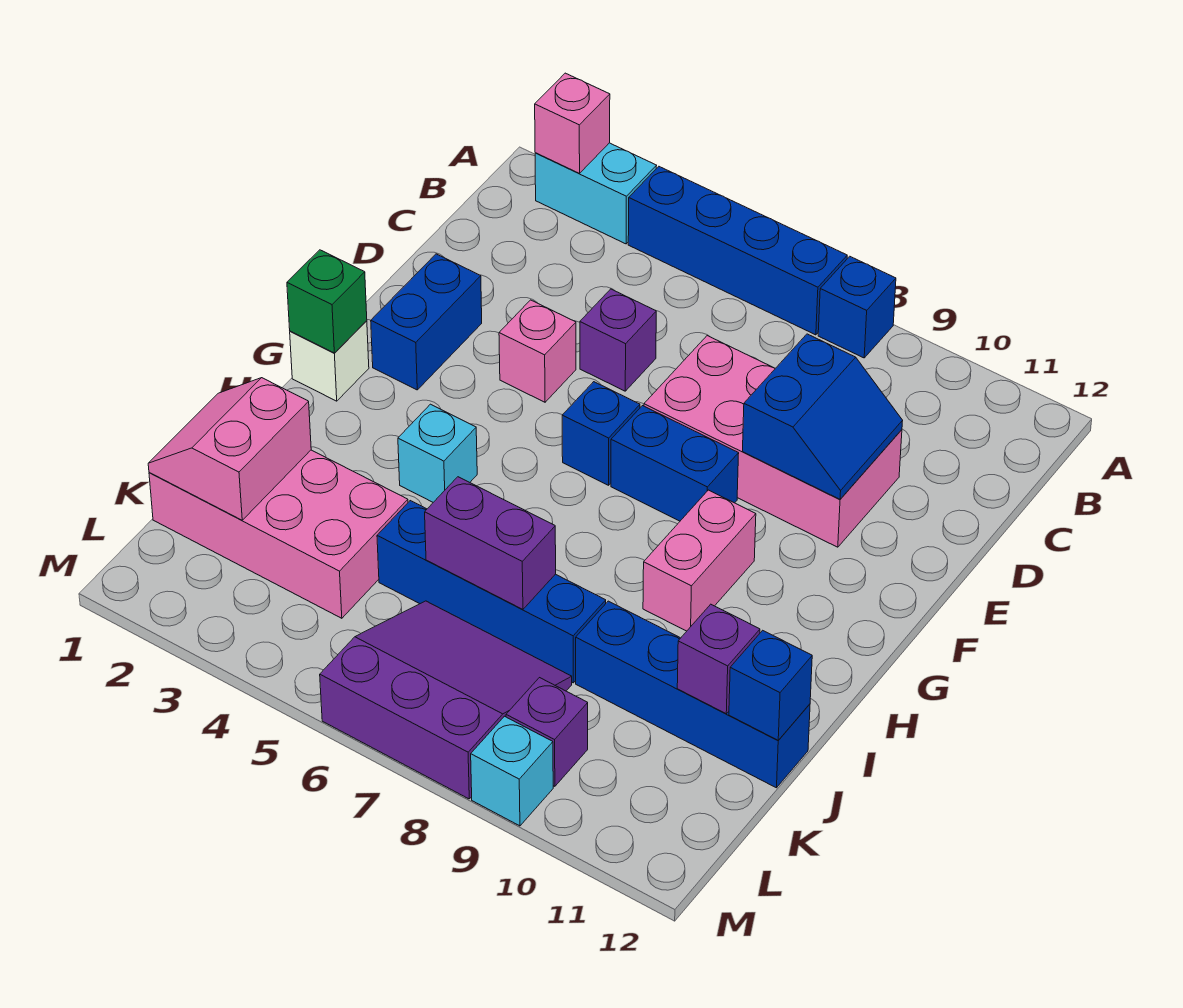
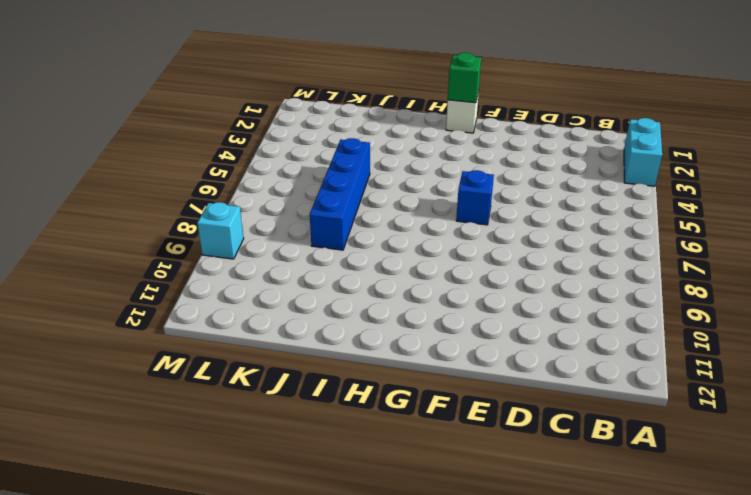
none -> blue brick A4:A7 level 1
none -> blue brick A8 level 1
none -> purple brick D5 level 1

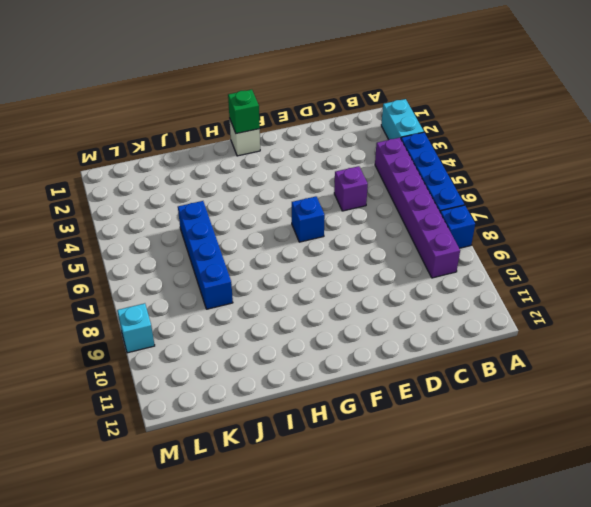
purple brick B4:B9 level 1 -> none
none -> pink brick D7:E10 level 1
none -> blue brick E2:F2 level 1
none -> pink brick E4 level 1

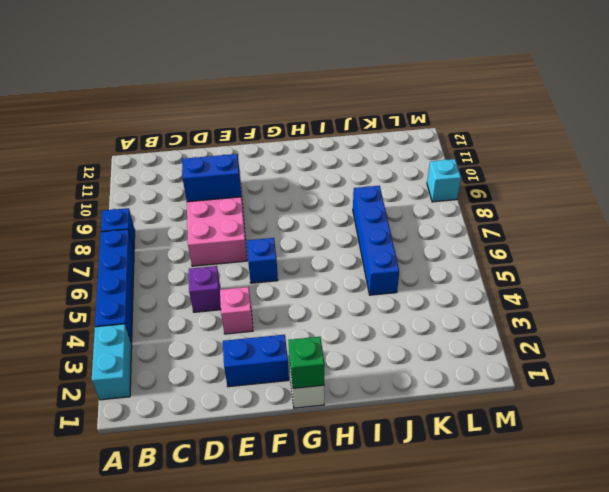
none -> blue brick F7:F8 level 1
none -> pink brick G9:H9 level 1
none -> cyan brick H4 level 1

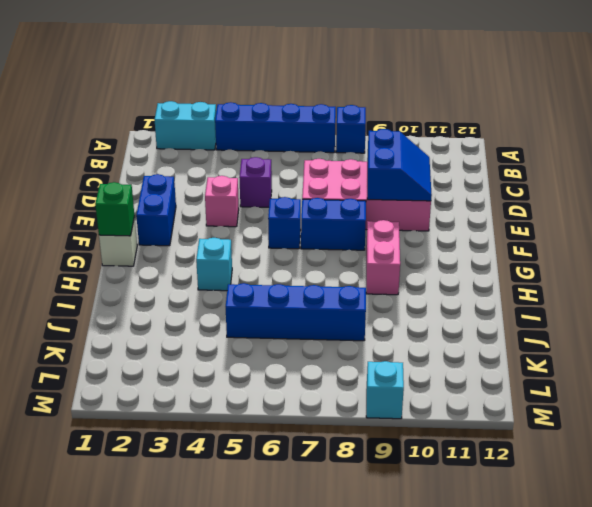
none -> pink brick J1:K4 level 1
none -> blue brick J9:J12 level 1
none -> purple slope K6:M8 level 1 top M

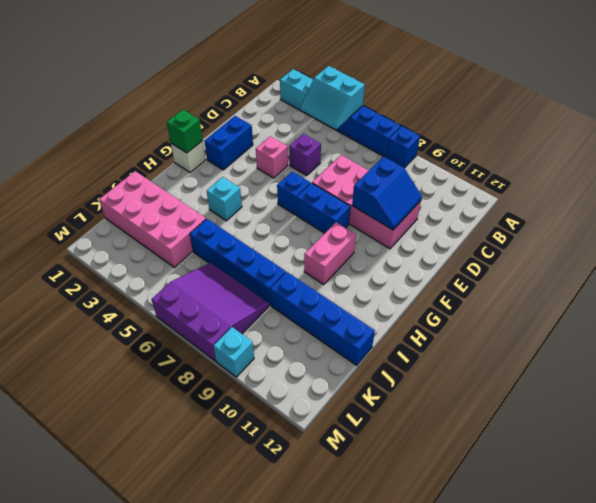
cyan slope A4:B5 level 2 top A -> none
none -> purple brick L9 level 1
none -> pink brick A2 level 2
none -> pink slope J1:K2 level 2 top 2

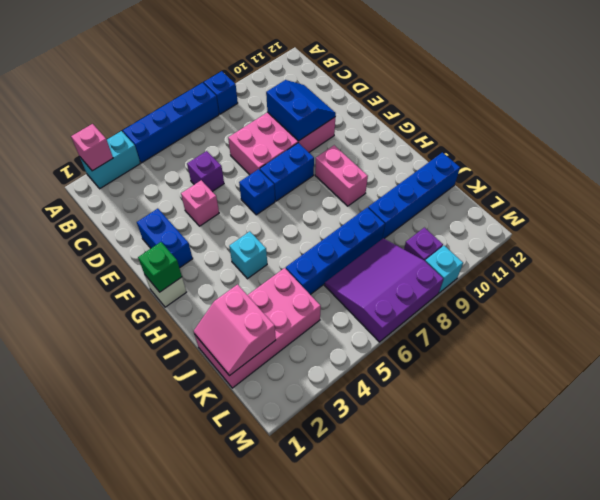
none -> purple brick J6:J7 level 2
none -> purple brick J11 level 2
none -> blue brick J12 level 2

